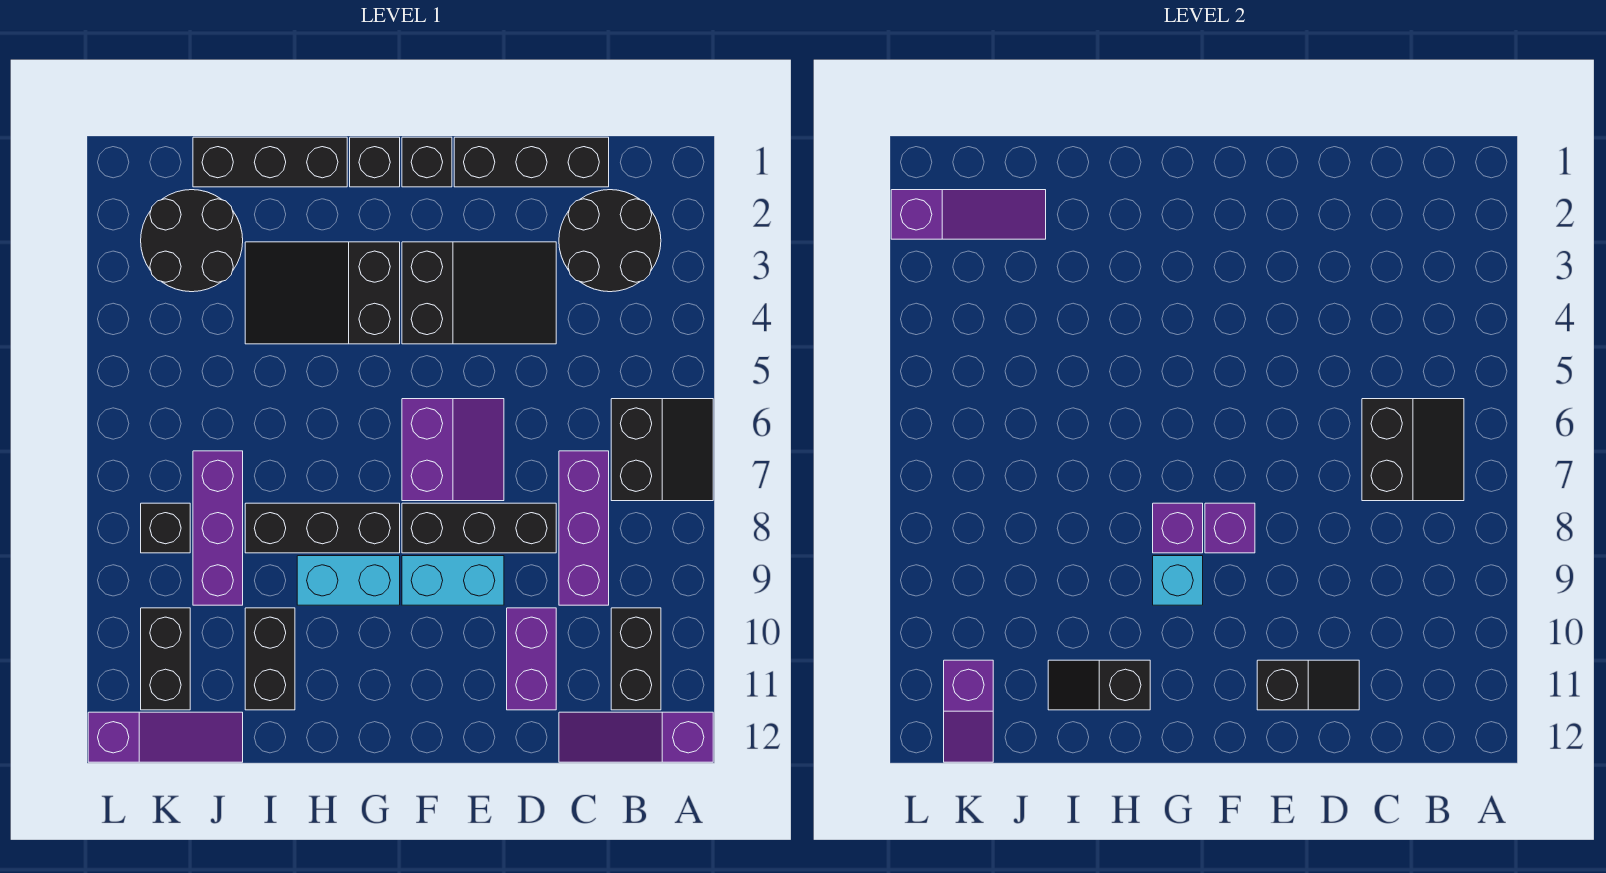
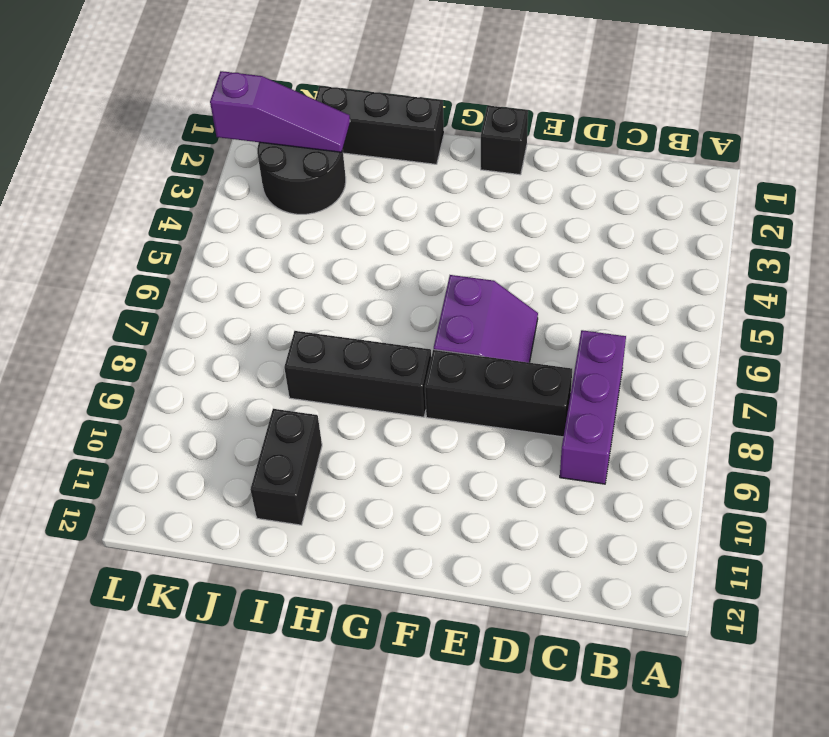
none -> black slope A6:B7 level 1 top B
none -> purple slope A12:C12 level 1 top A
none -> black round brick B2:C3 level 1
none -> black brick B10:B11 level 1

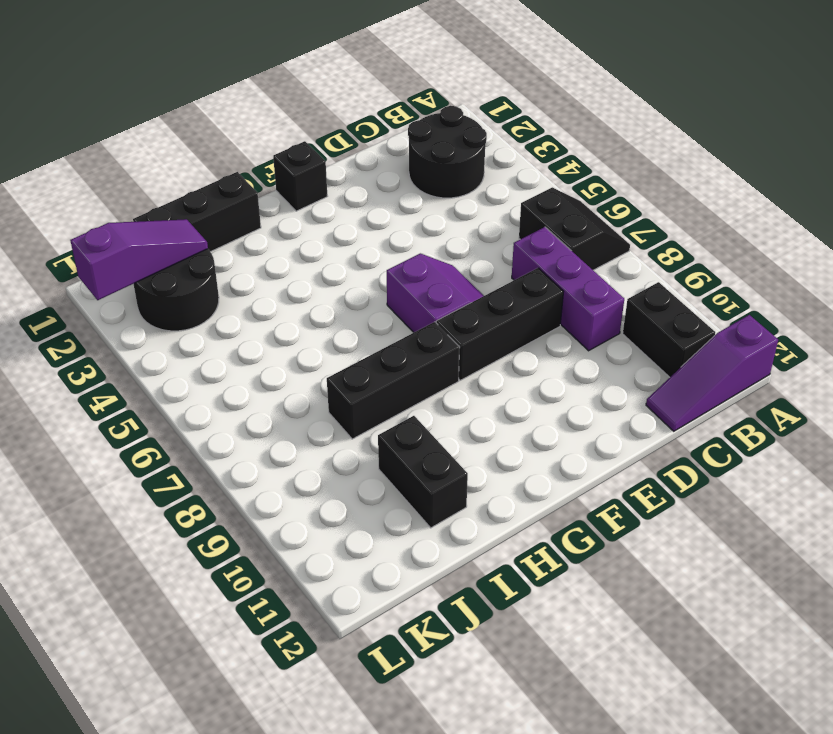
none -> black brick C1:E1 level 1
none -> black slope D3:F4 level 1 top F
none -> purple brick D10:D11 level 1
none -> cyan brick E9:F9 level 1

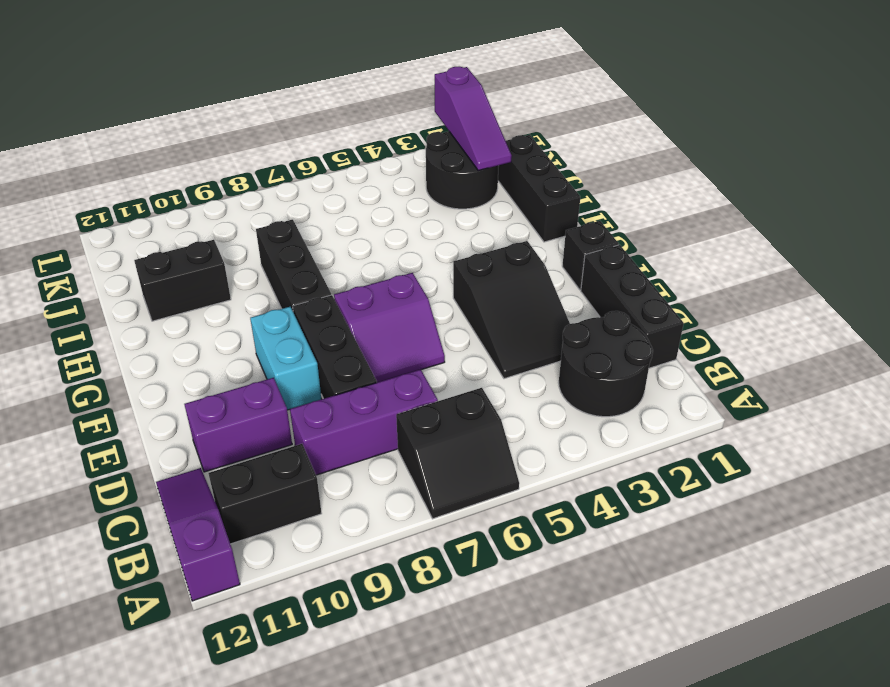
none -> black brick G1 level 1
none -> black slope G3:I4 level 1 top G
none -> cyan brick G9:H9 level 1
none -> purple brick J7:J9 level 1

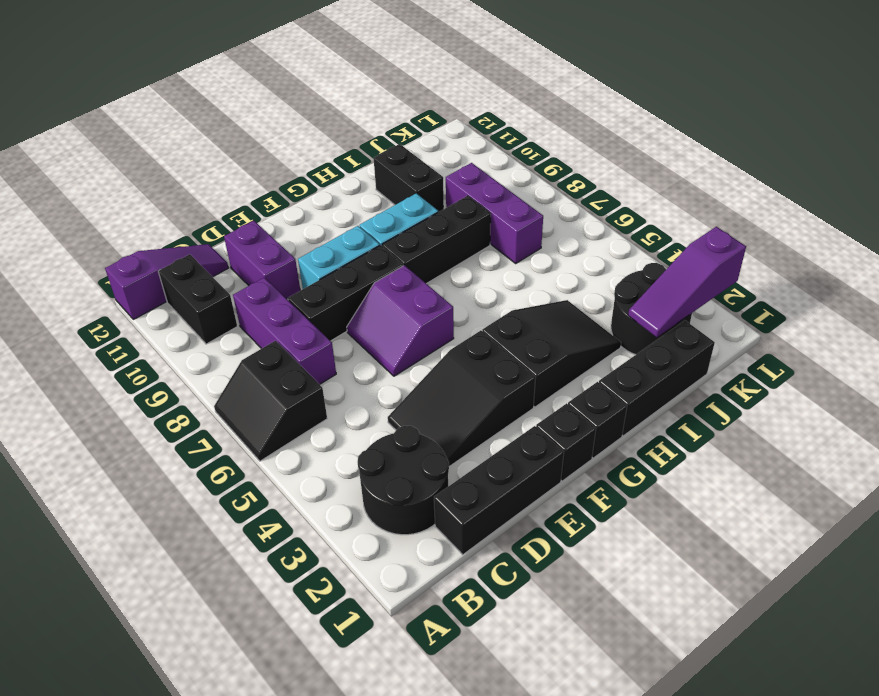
none -> purple slope J12:L12 level 1 top L
none -> black brick K8 level 1
none -> black brick K10:K11 level 1
none -> black slope B6:C7 level 2 top C

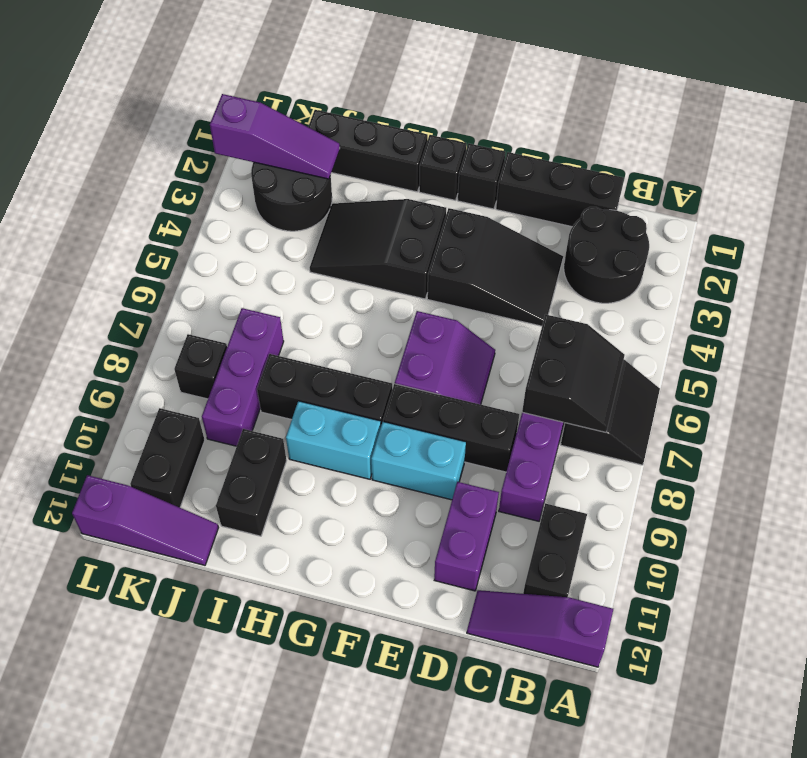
none -> black slope D11:E11 level 2 top E
none -> purple brick F8 level 2
none -> purple brick G8 level 2
none -> cyan brick G9 level 2

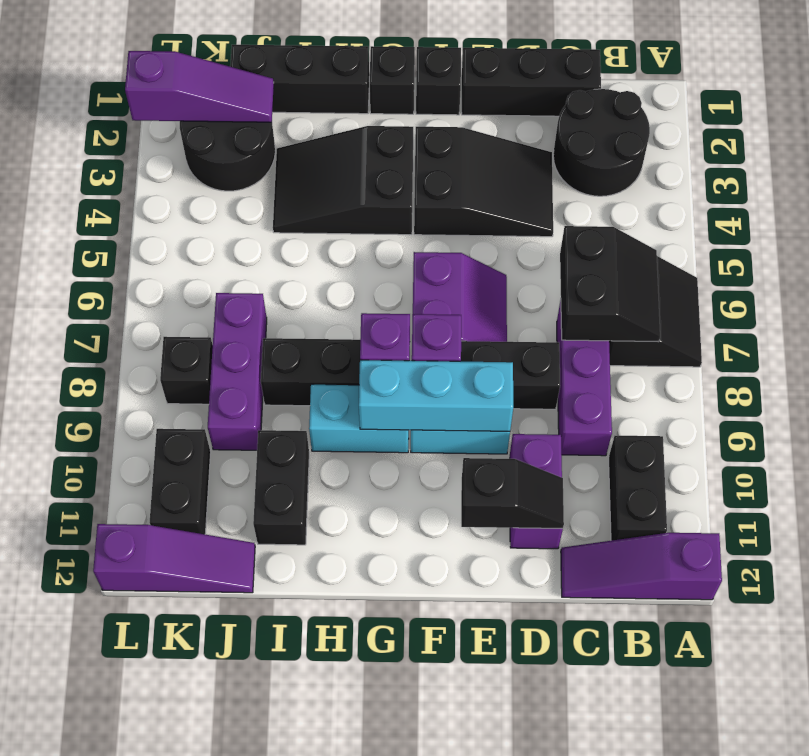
cyan brick E9:G9 level 2 -> cyan brick G9 level 2
none -> black slope H11:I11 level 2 top H
none -> purple slope K11:K12 level 2 top 11

